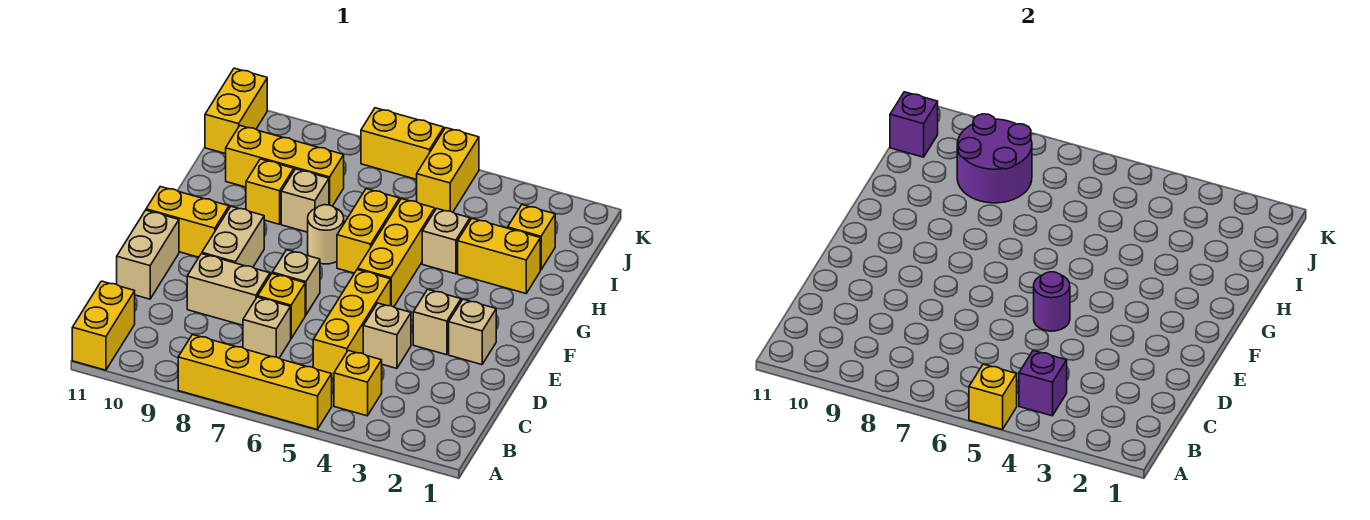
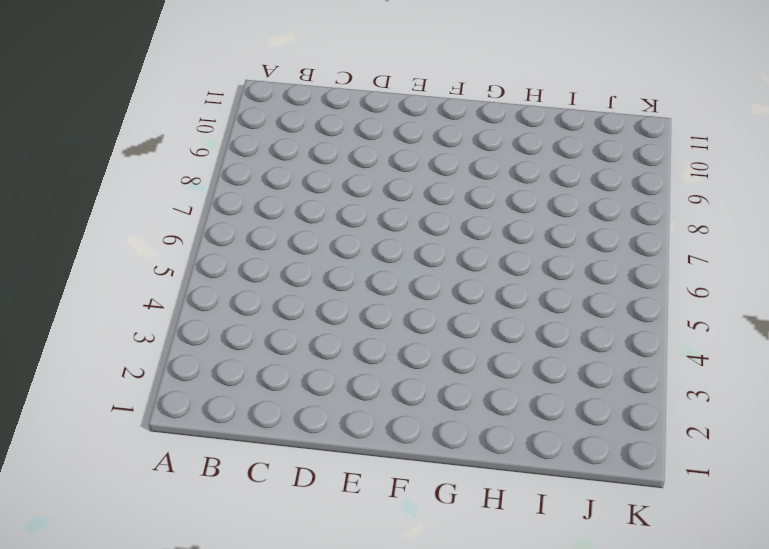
none -> yellow brick A5:A8 level 1
none -> yellow brick A11:B11 level 1
none -> yellow brick B4 level 1
none -> yellow brick C5:E5 level 1

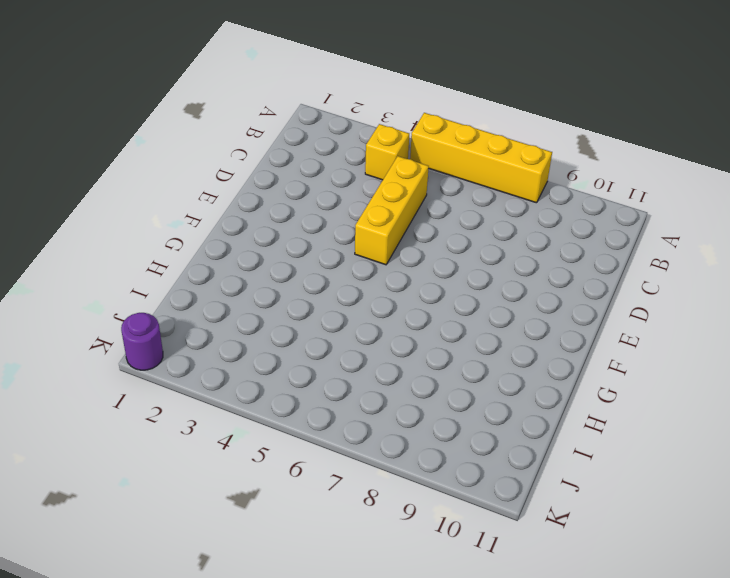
purple round brick K1 level 1 -> purple round brick E5 level 2
none -> yellow brick A11:B11 level 1
none -> tan brick C7 level 1
none -> tan brick D4 level 1
none -> yellow brick D7 level 1

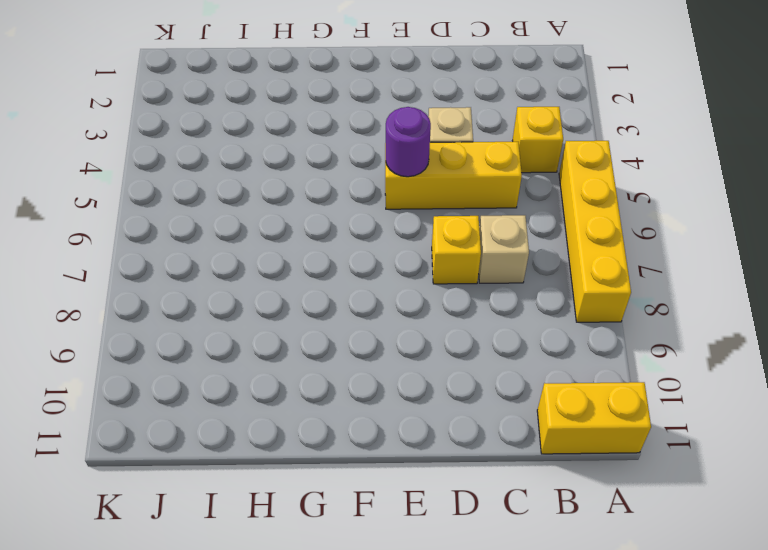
none -> tan brick D8:D9 level 1
none -> tan brick D11:E11 level 1
none -> tan brick E2 level 1
none -> tan brick E3 level 1

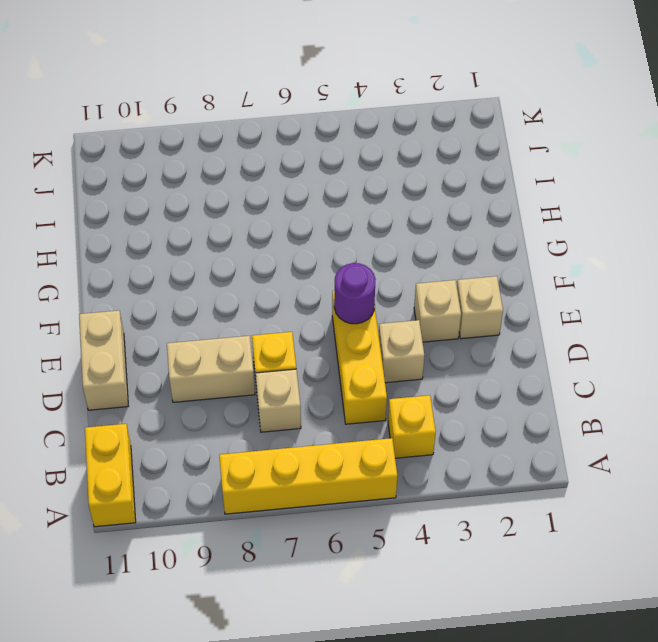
none -> tan brick E7 level 1
none -> tan brick E9:F9 level 1
none -> yellow brick F5:H5 level 1
none -> yellow brick F10:F11 level 1

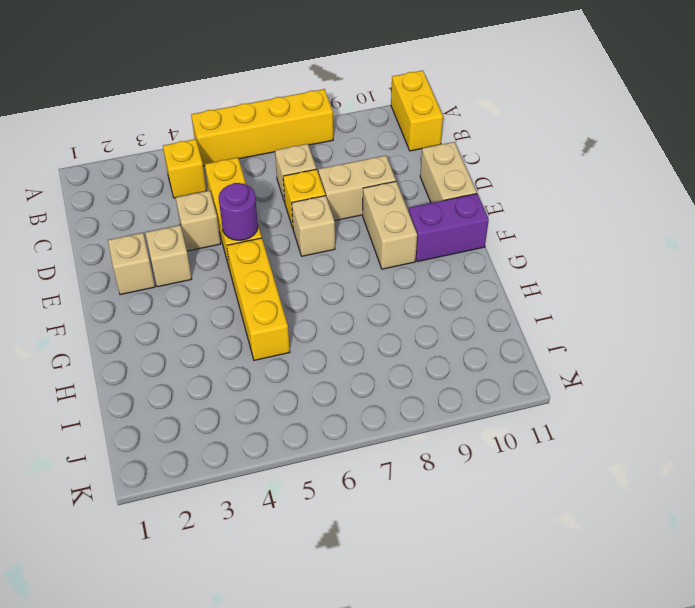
purple brick F10:F11 level 1 -> yellow brick F10:F11 level 1
none -> yellow brick G6:H6 level 1
none -> tan round brick G7 level 1
none -> yellow brick H2:H3 level 1
none -> tan brick H4 level 1

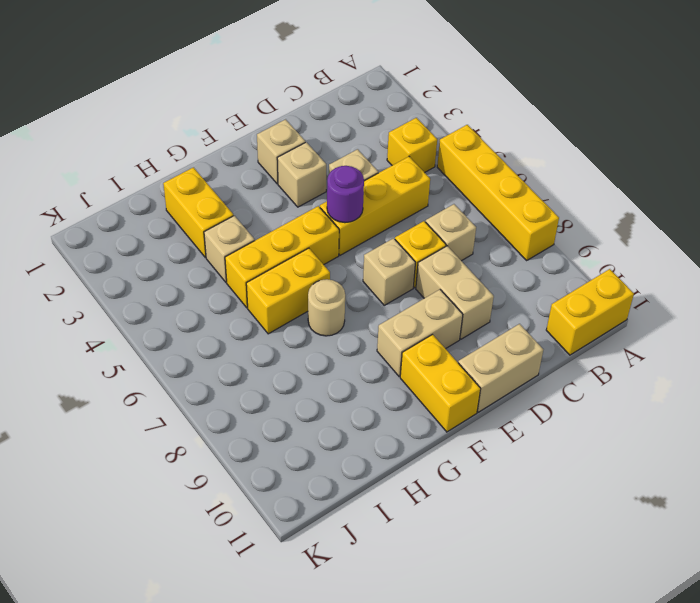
none -> tan brick H8 level 1
none -> yellow brick H9 level 1
none -> yellow brick I2 level 1
none -> yellow brick I8:I10 level 1

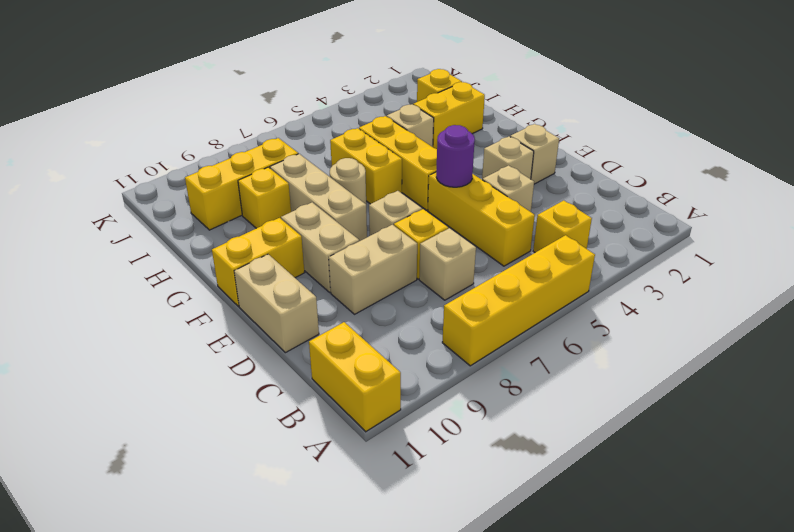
tan brick F8:H8 level 1 -> tan brick H8 level 1
none -> yellow brick J5:K5 level 1
none -> yellow brick J11:K11 level 1
none -> yellow brick K6:K7 level 1
none -> yellow brick A5 level 2

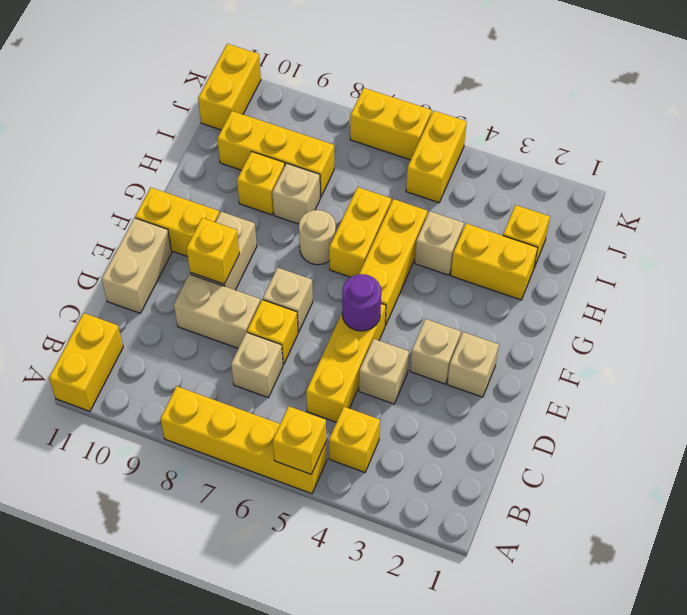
yellow brick E9 level 2 -> none
none -> purple brick B4 level 2
none -> purple round brick I8:J9 level 2
none -> purple brick J11 level 2

